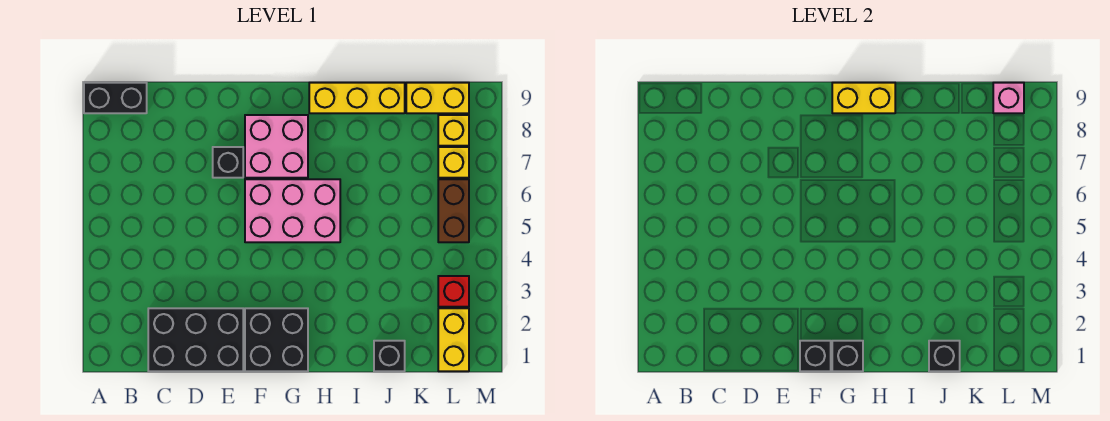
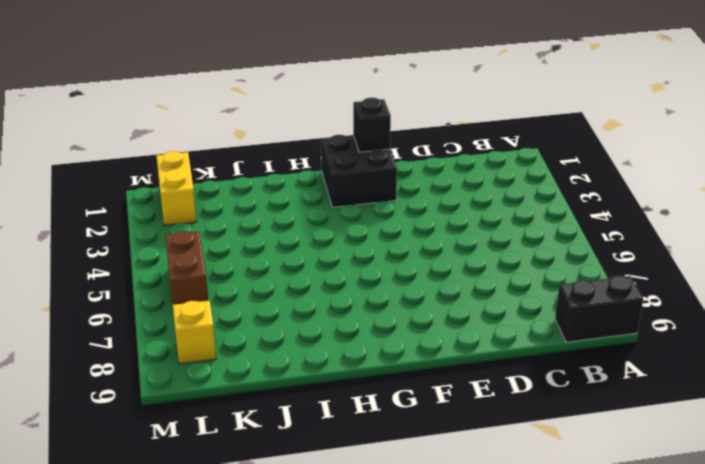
none -> black brick C1:E2 level 1
none -> black brick E7 level 1
none -> pink brick F5:H6 level 1

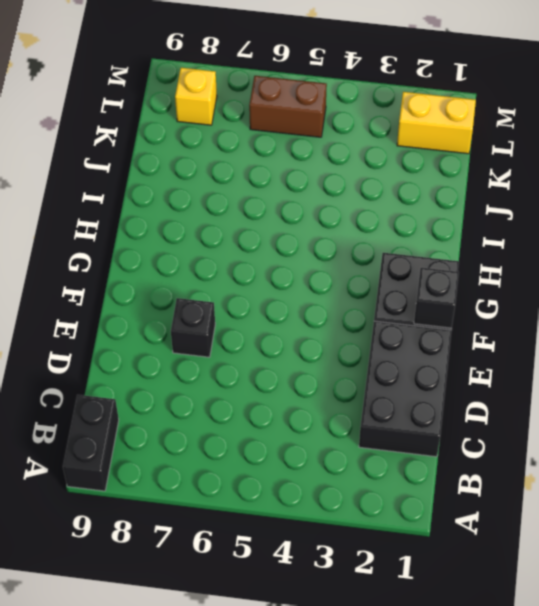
none -> pink brick F5:H6 level 1
none -> pink brick F7:G8 level 1
none -> yellow brick H9:J9 level 1

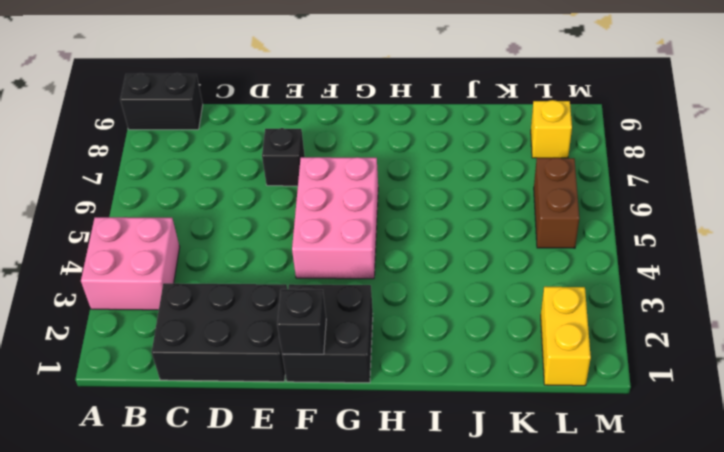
pink brick A3:B4 level 1 -> pink brick F7:G8 level 1
pink brick F4:G6 level 1 -> pink brick F5:H6 level 1
none -> yellow brick H9:J9 level 1
none -> black brick J1 level 1
none -> yellow brick K9:L9 level 1

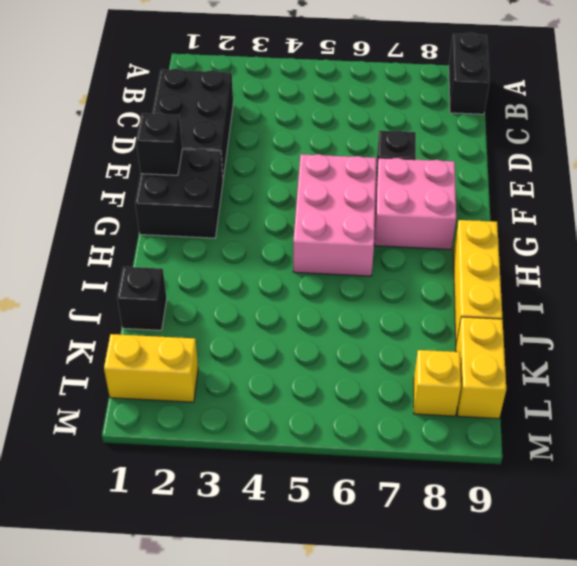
none -> red brick L3 level 1
none -> brown brick L5:L6 level 1
none -> yellow brick L7 level 1

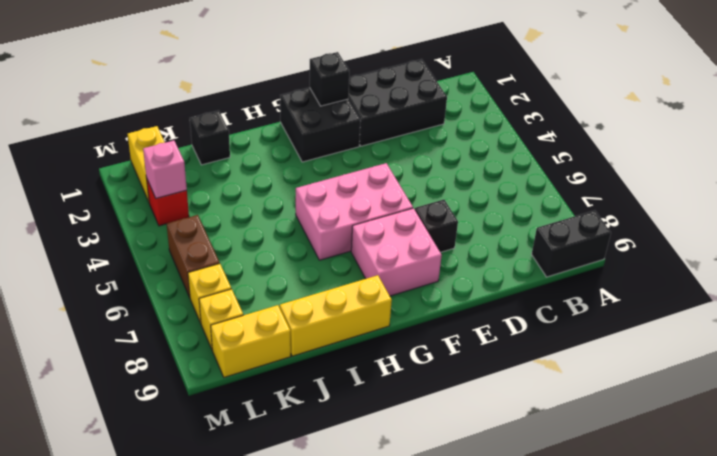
pink brick L3 level 2 -> pink brick L9 level 2
none -> black brick G1 level 2
none -> yellow brick G9:H9 level 2
none -> black brick J1 level 2

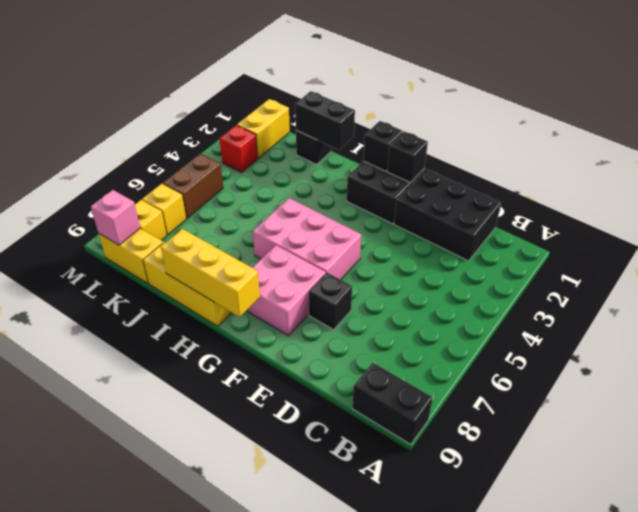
yellow brick G9:I9 level 2 -> yellow brick G9:H9 level 2
black brick I1:J1 level 2 -> black brick J1 level 2

